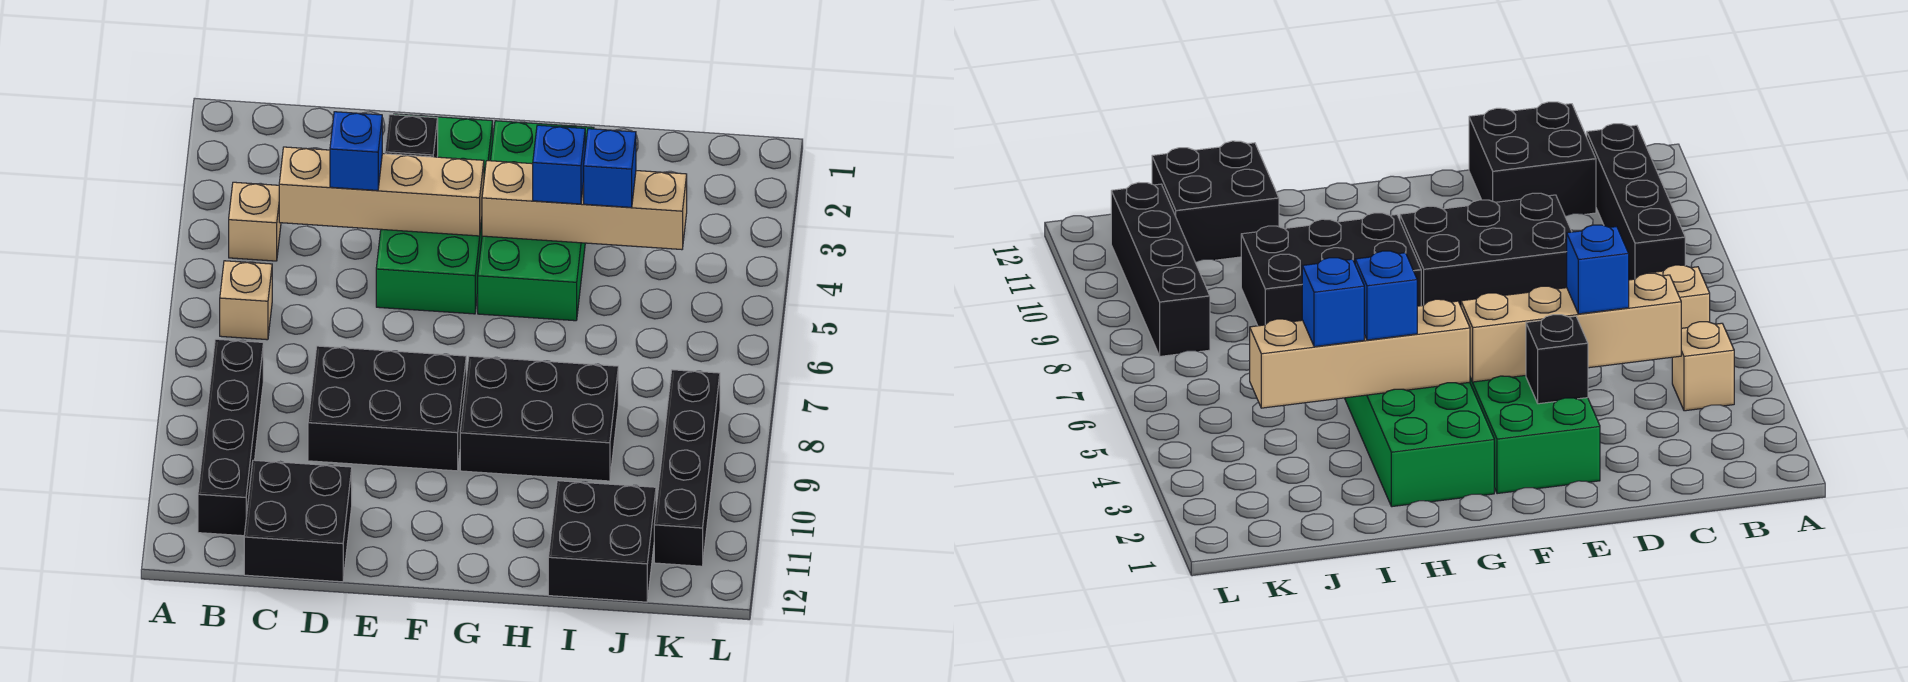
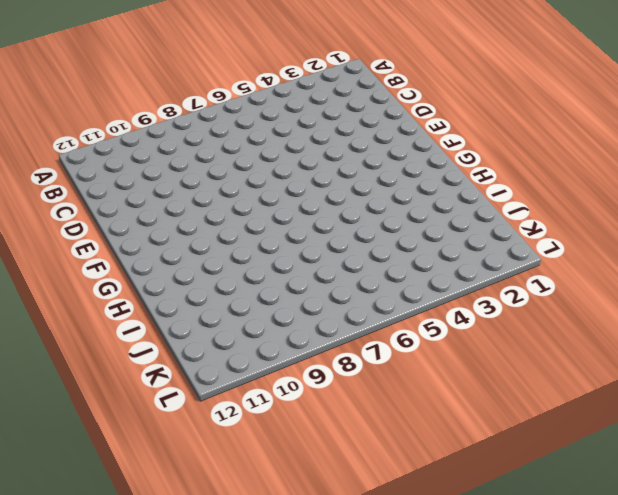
none -> tan brick B4 level 1
none -> tan brick B6 level 1
none -> black brick B8:B11 level 1

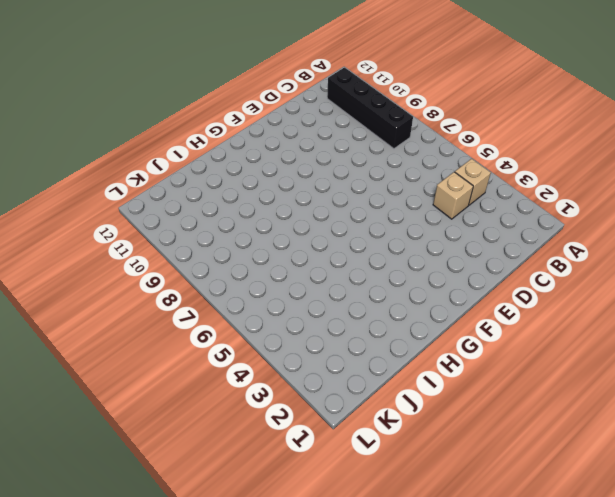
tan brick C4 level 1 -> tan brick B6 level 1
none -> black brick C11:D12 level 1
none -> black brick D8:F9 level 1
none -> green brick E2:F5 level 1

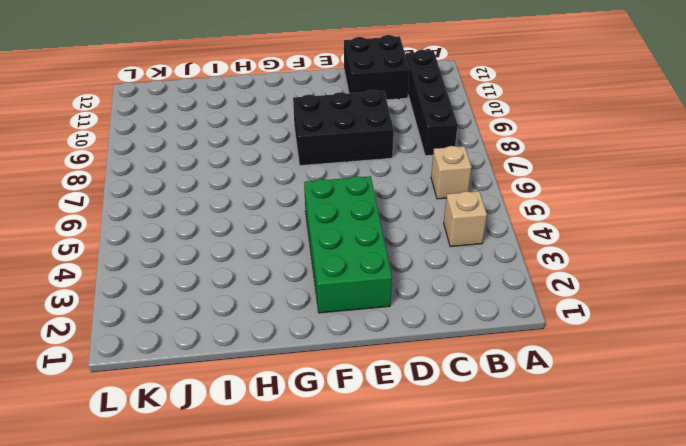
none -> green brick G2:H5 level 1
none -> black brick G8:I9 level 1
none -> black brick I11:J12 level 1

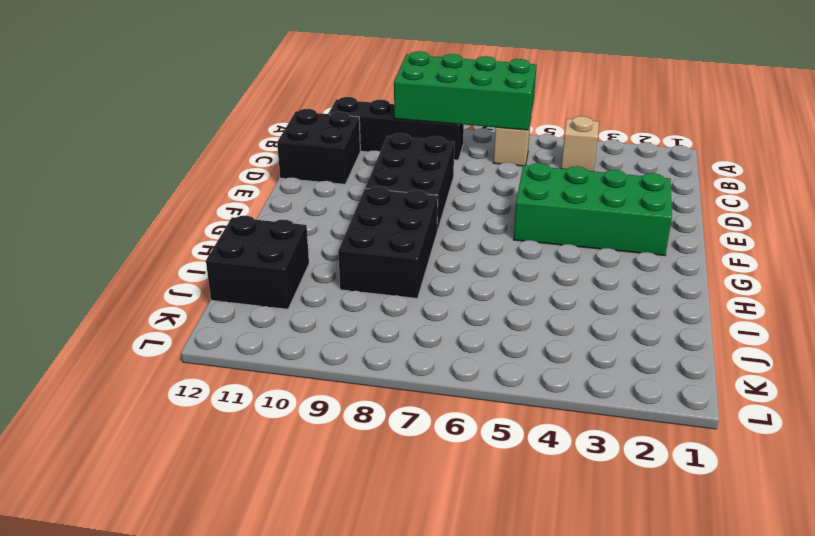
green brick A6:B9 level 2 -> green brick G2:H5 level 1
none -> black brick K8:K11 level 1
none -> tan brick C4:F4 level 2
none -> black brick E3 level 2

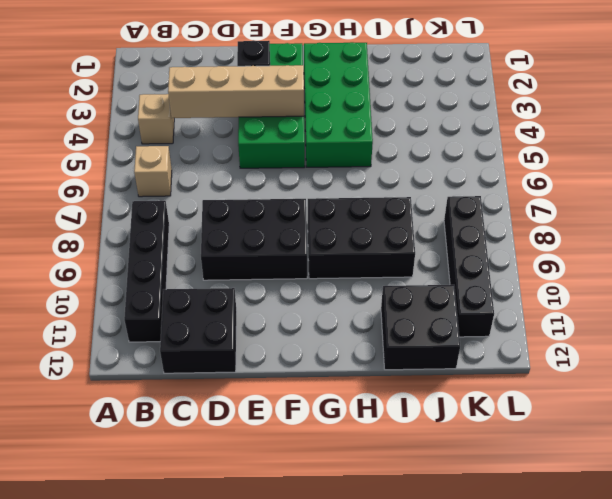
none -> tan brick G4:J4 level 2
none -> blue brick D4 level 3
none -> blue brick H4 level 3

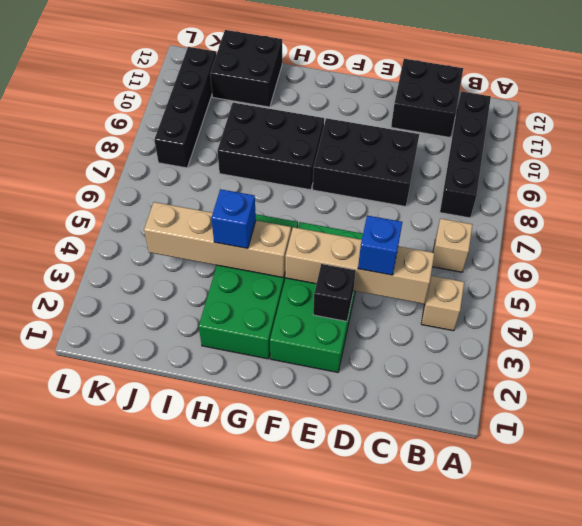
none -> blue brick I4 level 3

